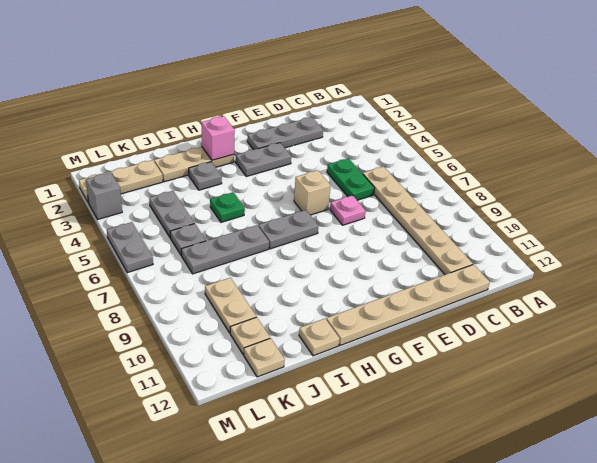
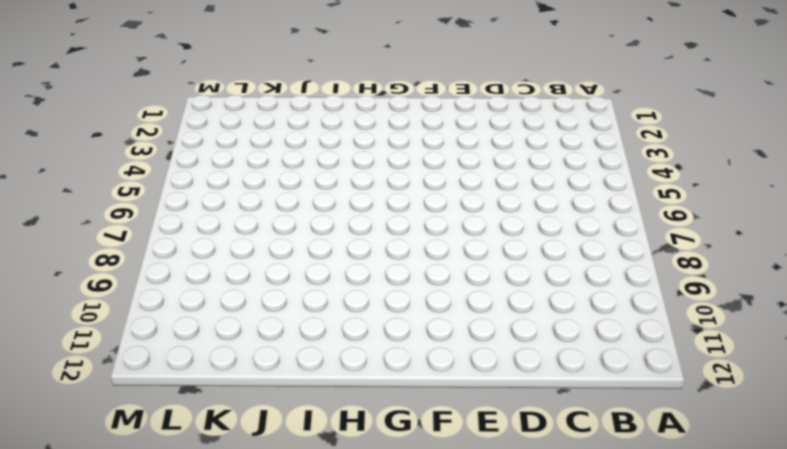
none -> tan plate C6:C11 level 1
none -> tan plate C12:H12 level 1
none -> grey plate D2:F2 level 1

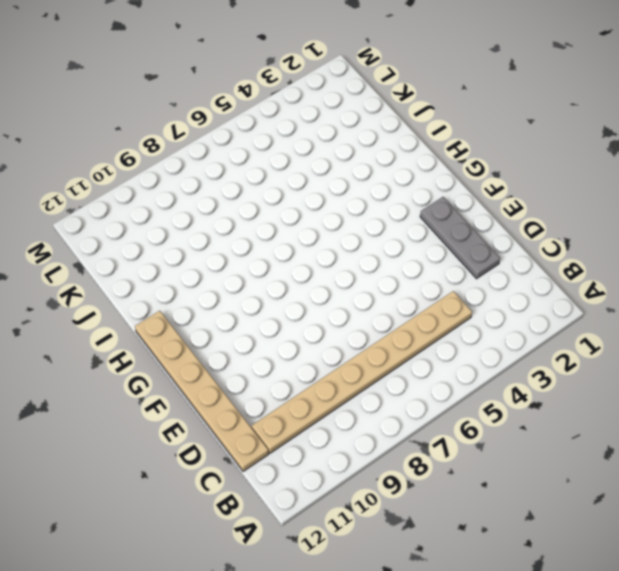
tan plate C4:C11 level 1 -> tan plate C6:C11 level 1
none -> green plate D5:D6 level 1
none -> pink plate E7 level 1
none -> grey plate F3:G3 level 1

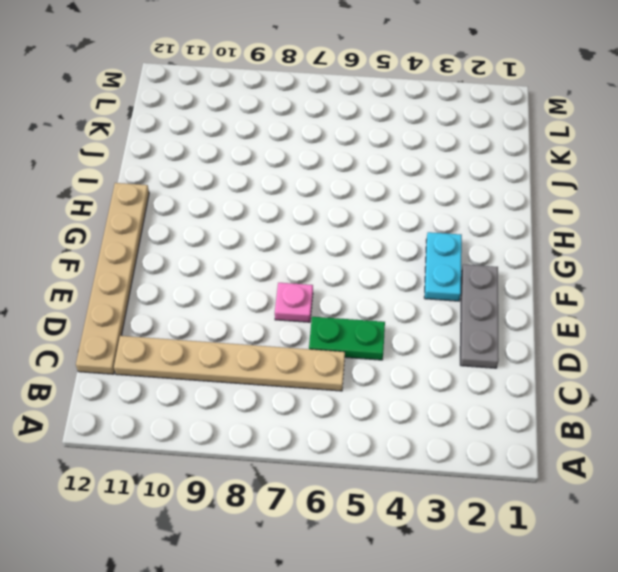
cyan plate F3:G3 level 1 -> grey plate F3:G3 level 1
none -> tan brick F6 level 1
none -> grey plate G7:H7 level 1
none -> tan plate H2:J2 level 1

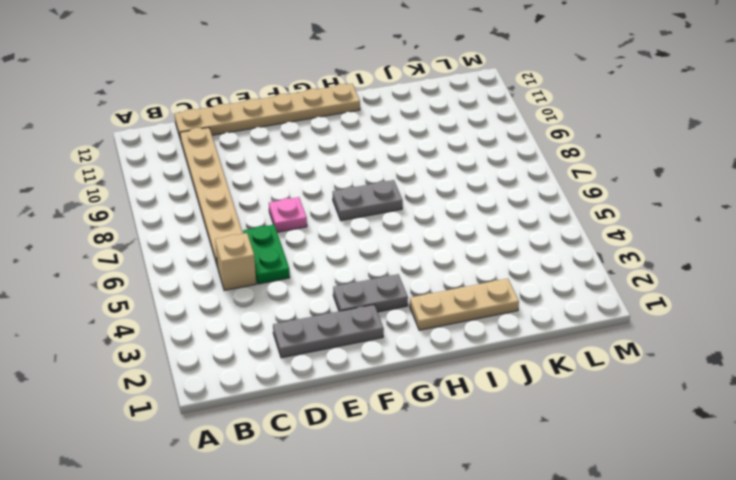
tan brick C5 level 1 -> tan brick F6 level 1
none -> grey plate I3 level 1
none -> green plate I5 level 1
none -> grey plate I7:K7 level 1

